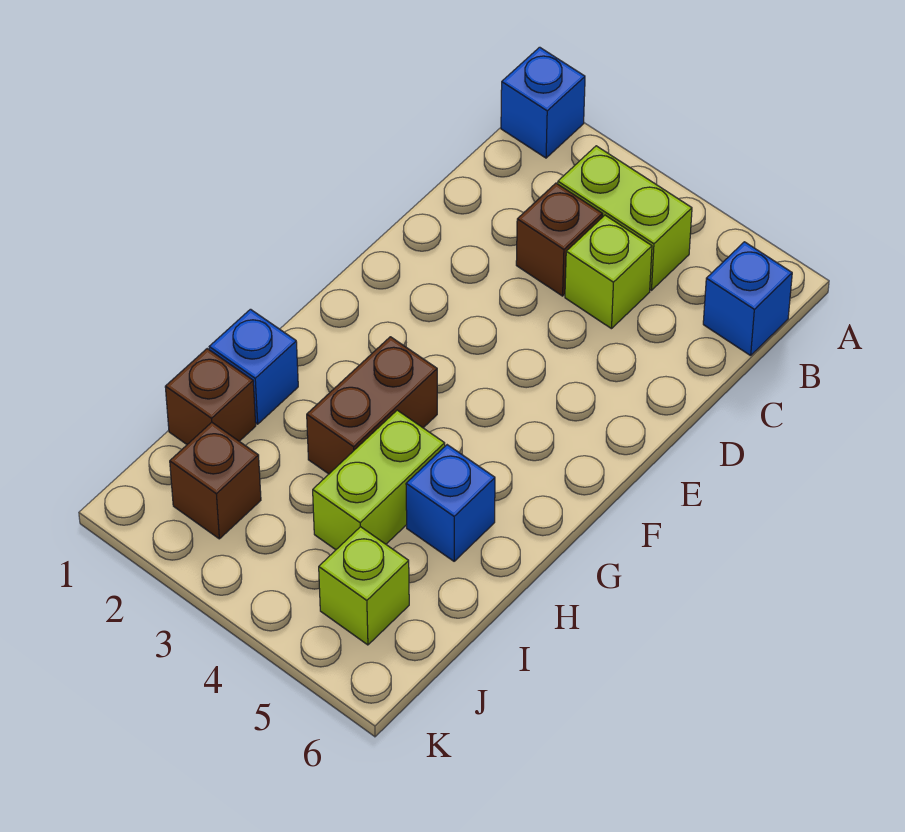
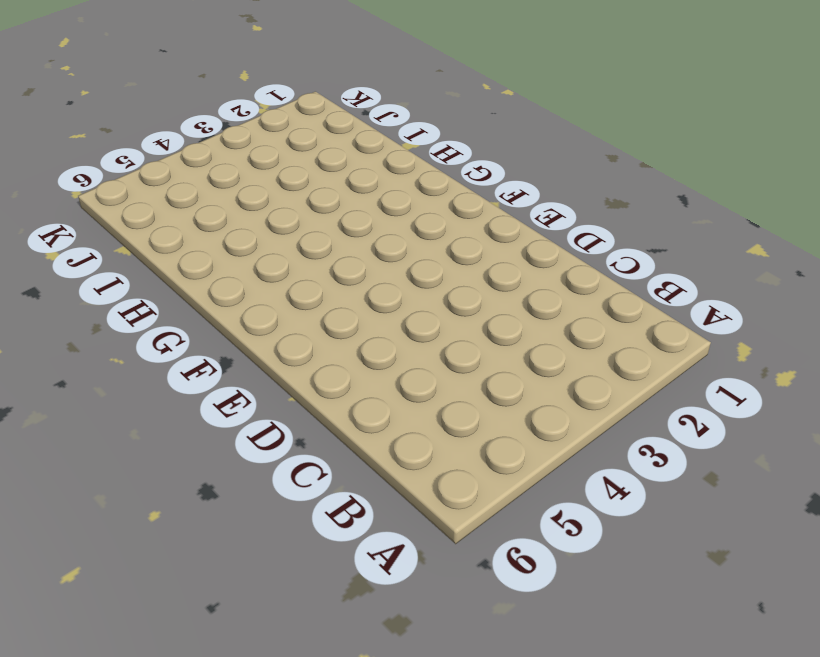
none -> blue brick A1 level 1
none -> lime brick B3:B4 level 1
none -> blue brick B6 level 1

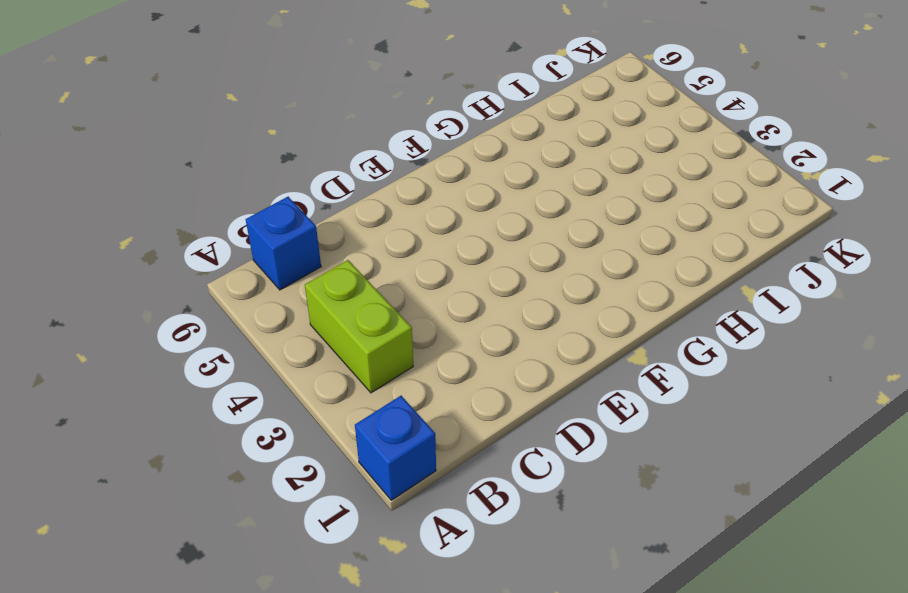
none -> brown brick C3 level 1
none -> lime brick C4 level 1
none -> brown brick G3:H3 level 1

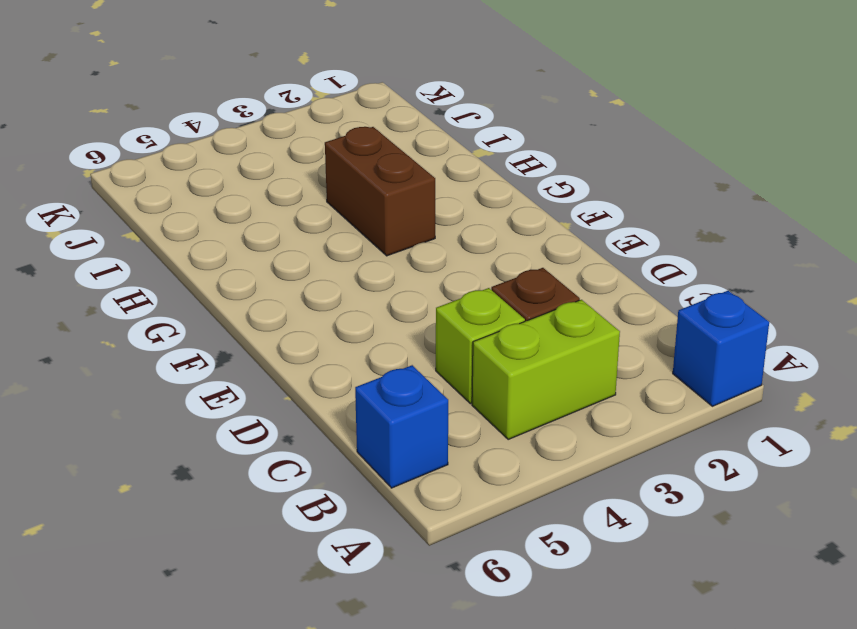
none -> blue brick H1 level 1
none -> lime brick H4:I4 level 1
none -> blue brick H5 level 1

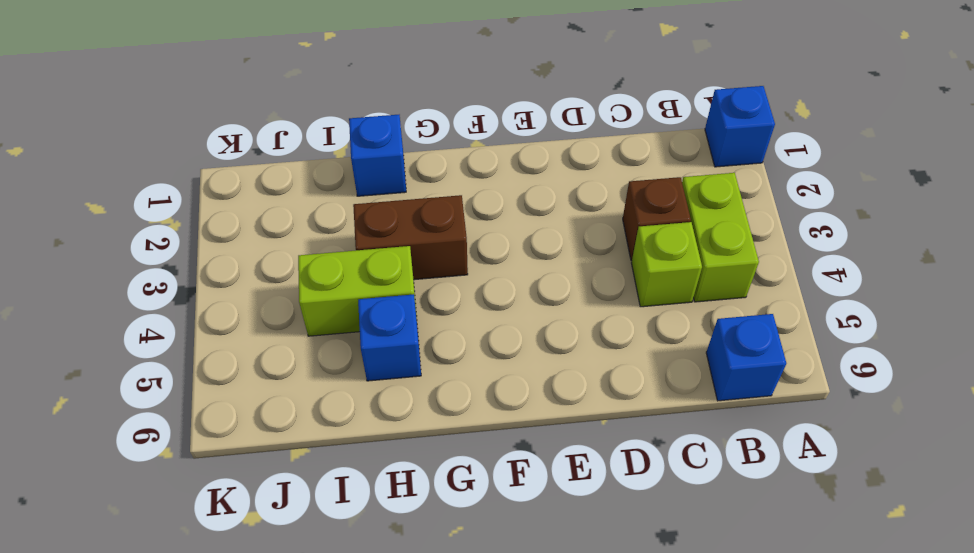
none -> brown brick I1 level 1
none -> brown brick J2 level 1
none -> lime brick J5 level 1

